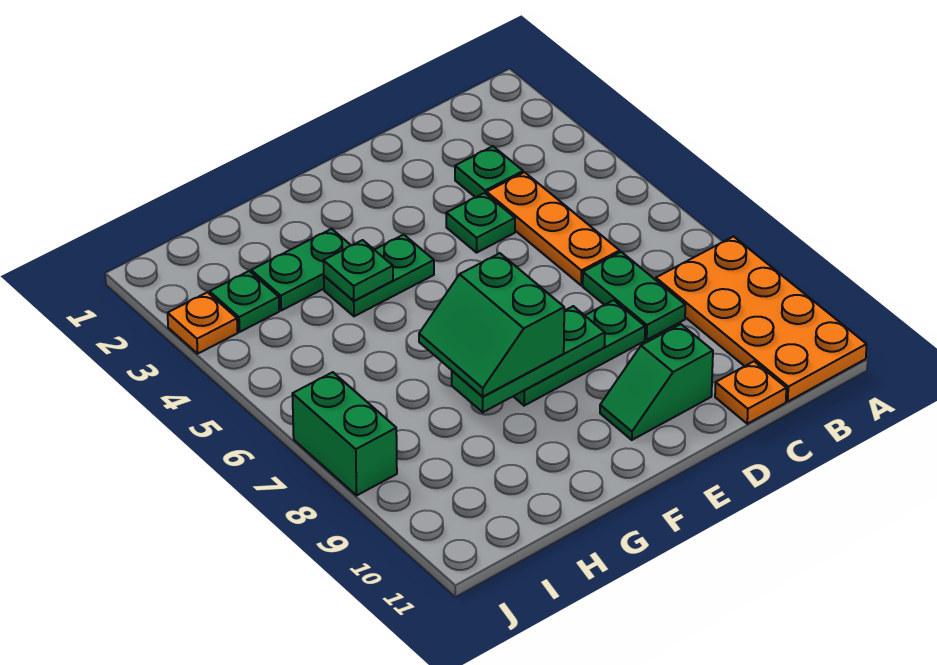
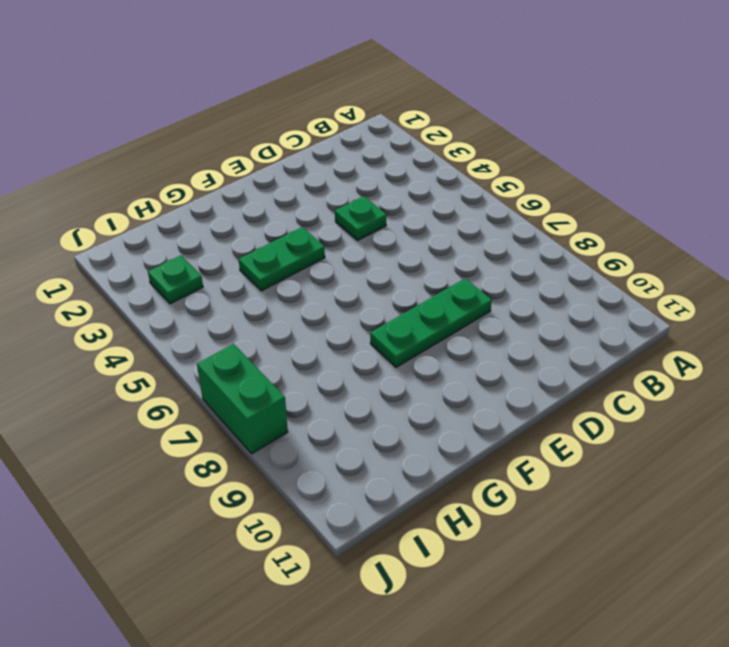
none -> orange plate A8:B11 level 1
none -> green plate C3 level 1
none -> orange plate C4:C6 level 1

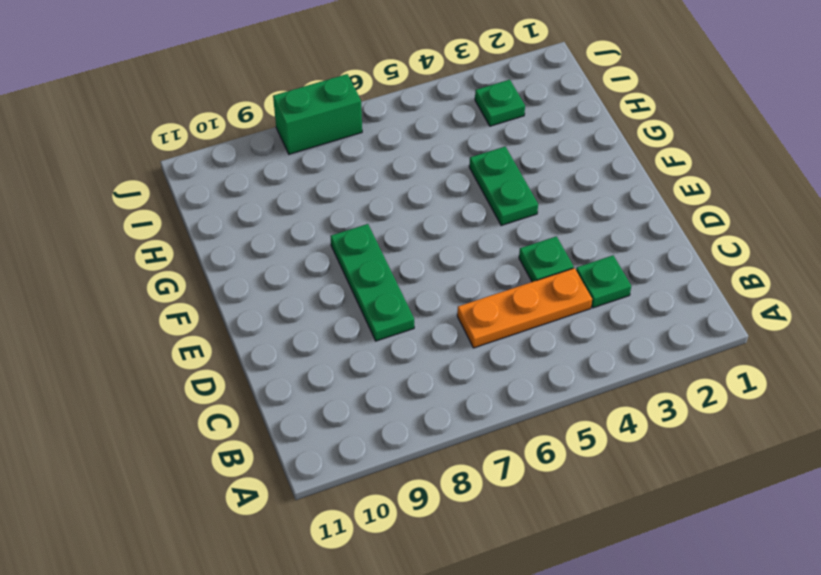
none -> orange plate A8:B11 level 1
none -> green plate C7:C8 level 1
none -> orange plate C11 level 1

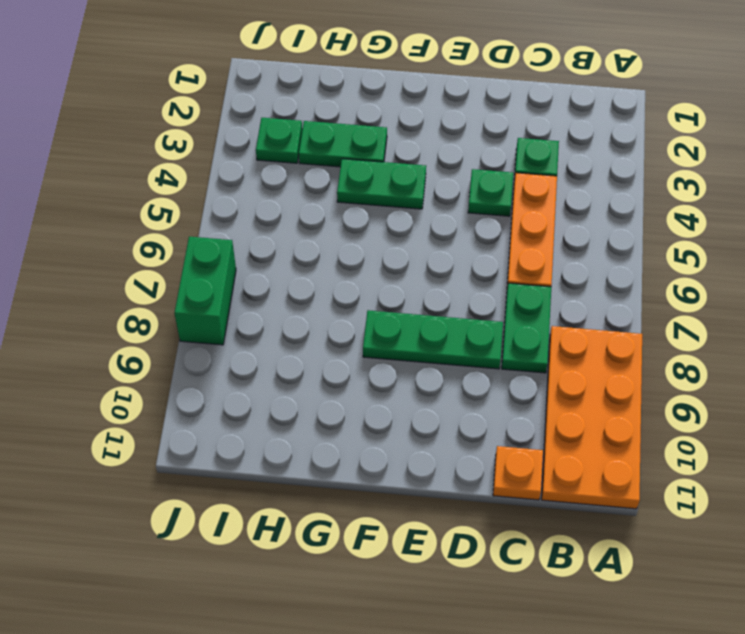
none -> green slope D10:E10 level 1 top D
none -> orange plate J3 level 1
none -> green plate E8:G8 level 2

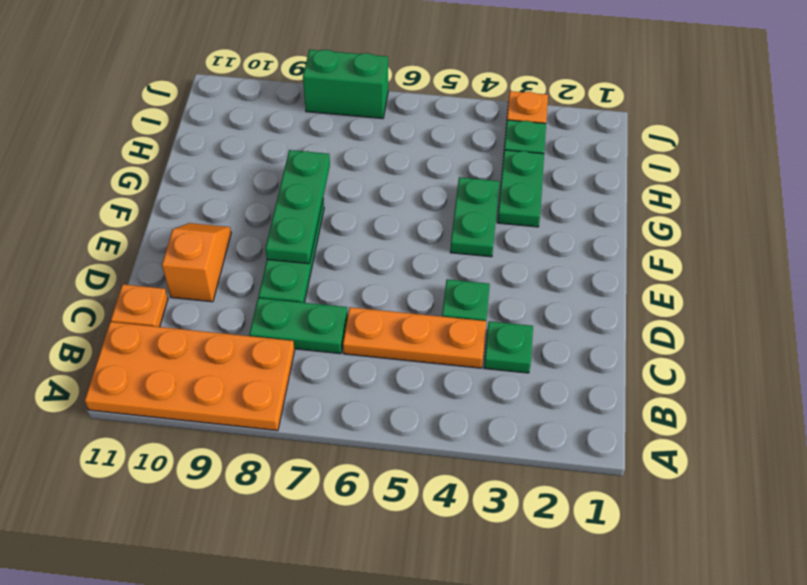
orange slope D10:E10 level 1 top D -> green slope D10:E10 level 1 top D
none -> green plate G4 level 2
none -> green slope F7:G8 level 3 top F

